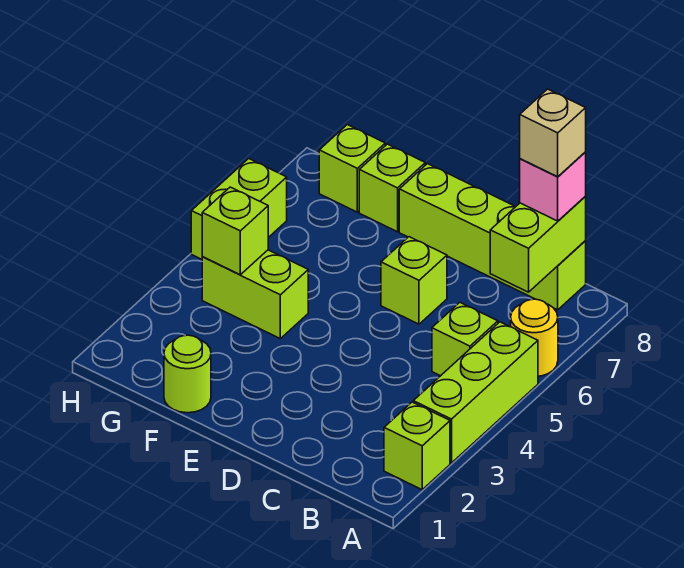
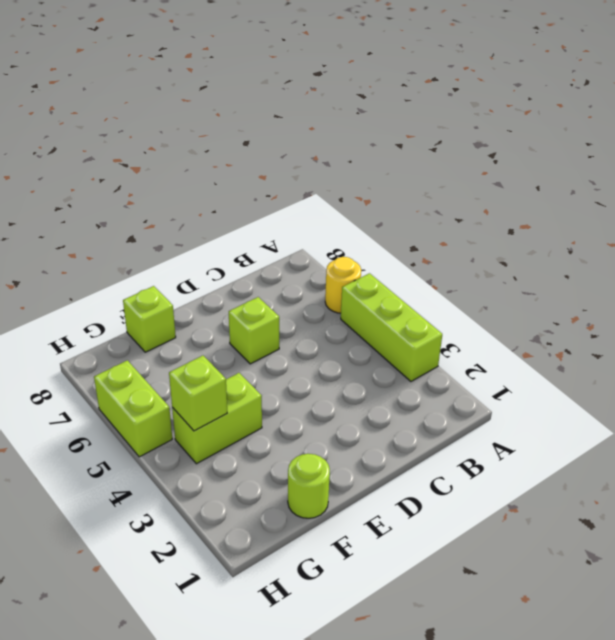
none -> lime brick A2 level 1
none -> lime brick B5 level 1
none -> lime brick B8:E8 level 1

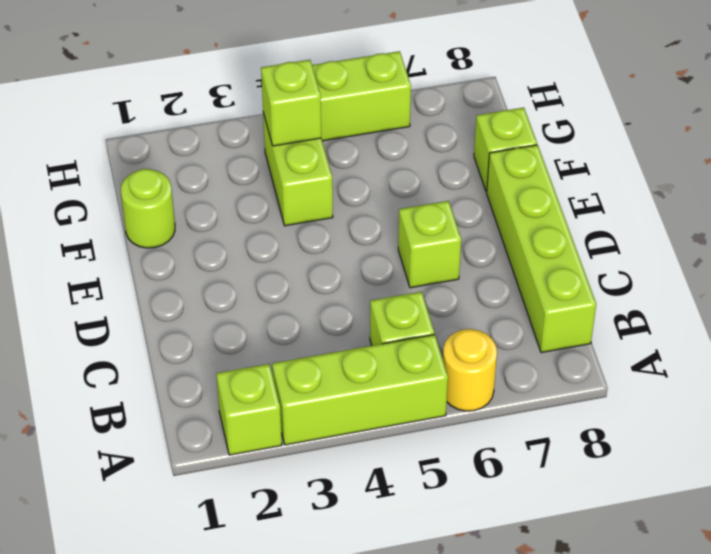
none -> lime brick G8 level 1
none -> lime brick B7:B8 level 2
none -> pink brick B8 level 3

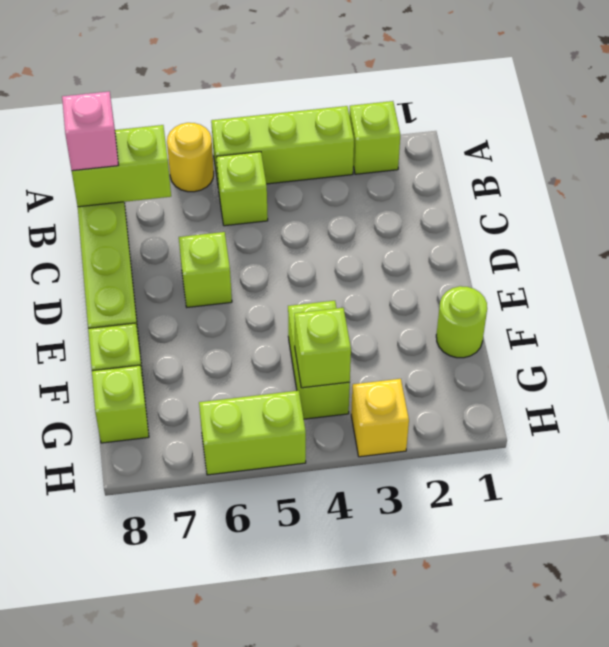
yellow brick H3 level 1 -> none
none -> tan brick B8 level 4

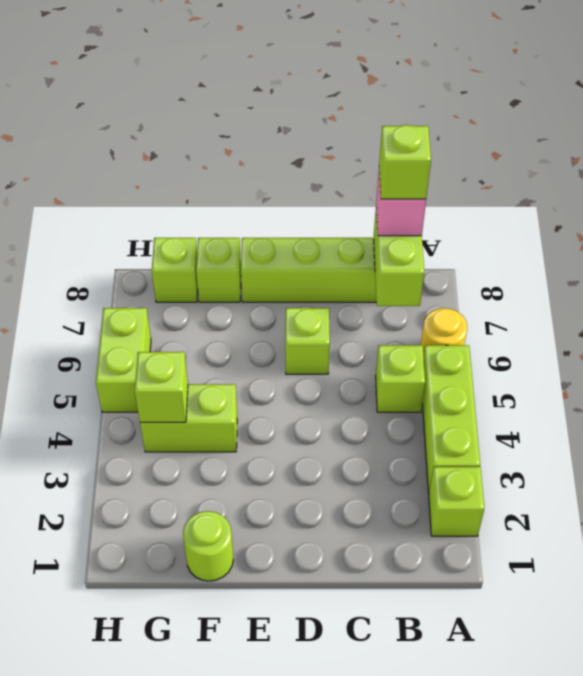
lime brick B8 level 4 -> tan brick B8 level 4

